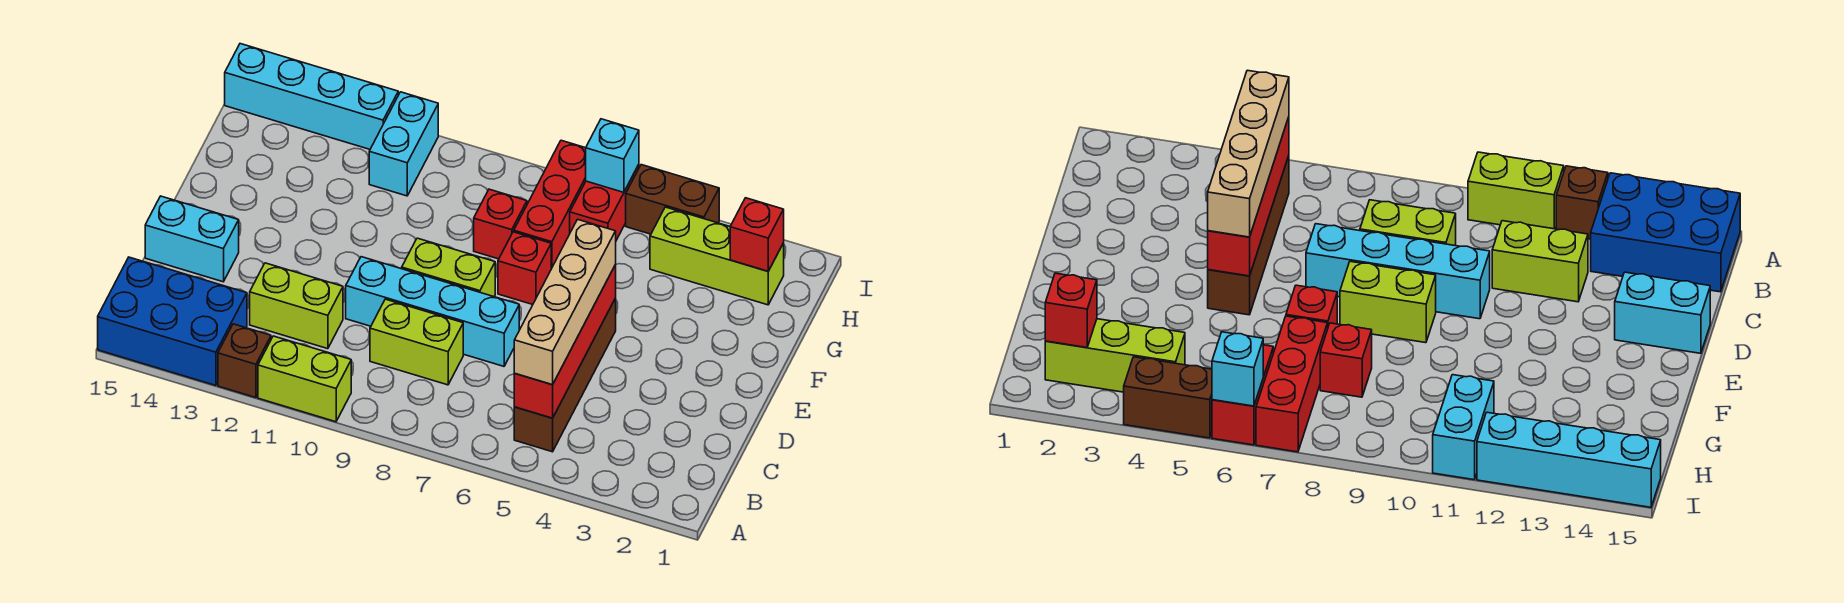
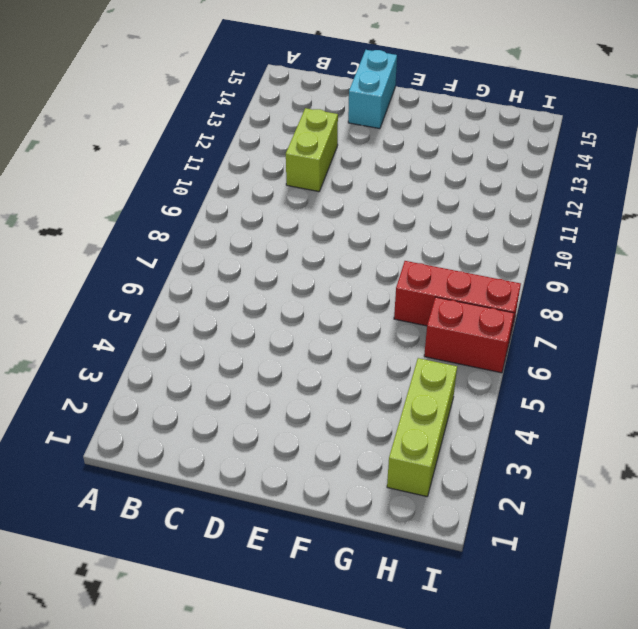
none -> lime brick A10:A11 level 1
none -> brown brick A12 level 1
none -> blue brick A13:B15 level 1

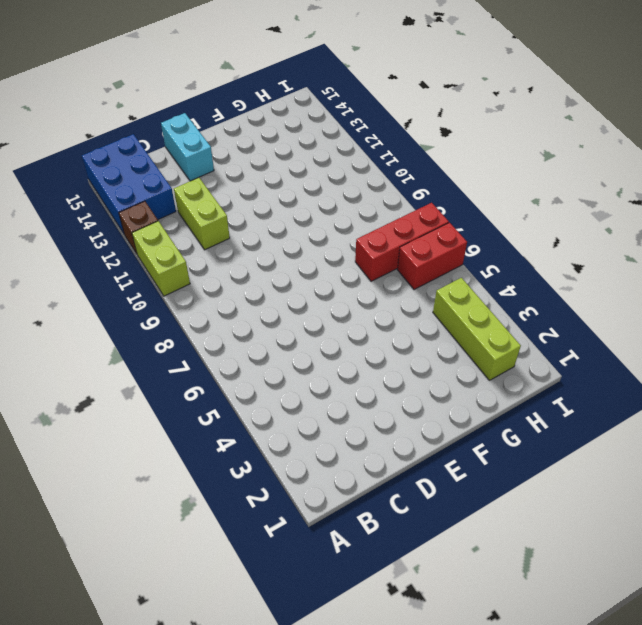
none -> brown brick B5:E5 level 1
none -> lime brick C8:C9 level 1
none -> cyan brick D7:D10 level 1

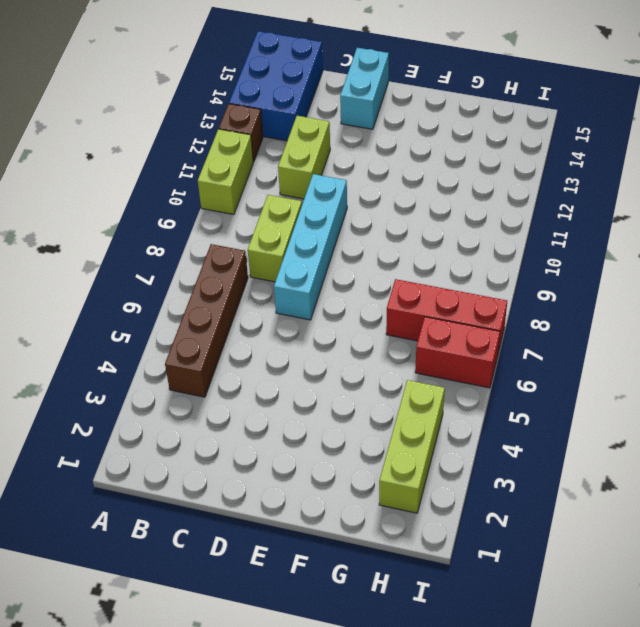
brown brick B4:B7 level 1 -> brown brick B5:E5 level 1
none -> lime brick E8:E9 level 1
none -> red brick F7 level 1
none -> red brick G8 level 1

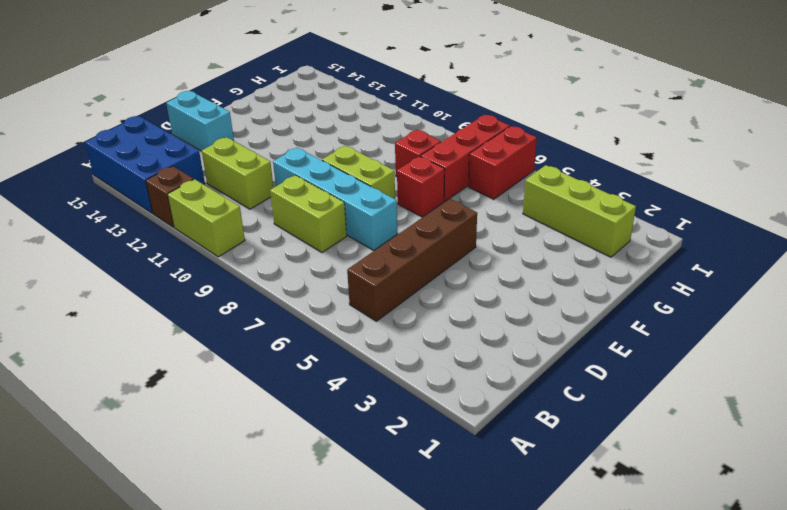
none -> cyan brick H11:I11 level 1
none -> brown brick I4:I5 level 1
none -> cyan brick I12:I15 level 1

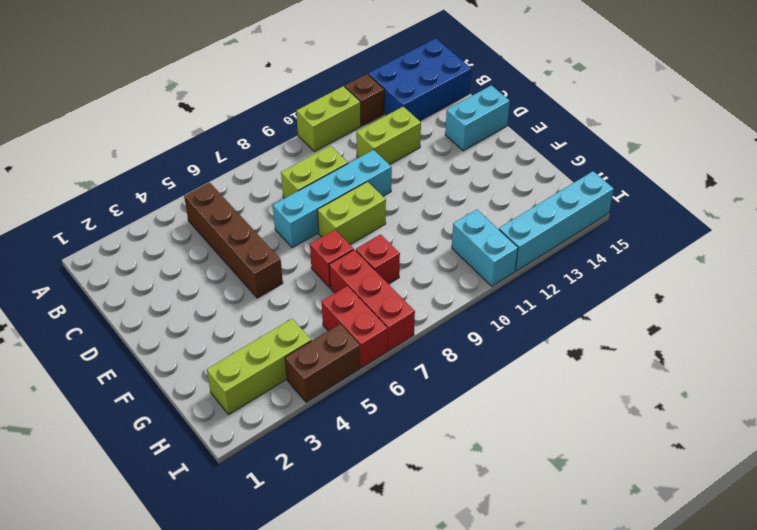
none -> red brick B5:E5 level 2
none -> red brick H2 level 2
none -> cyan brick I6 level 2

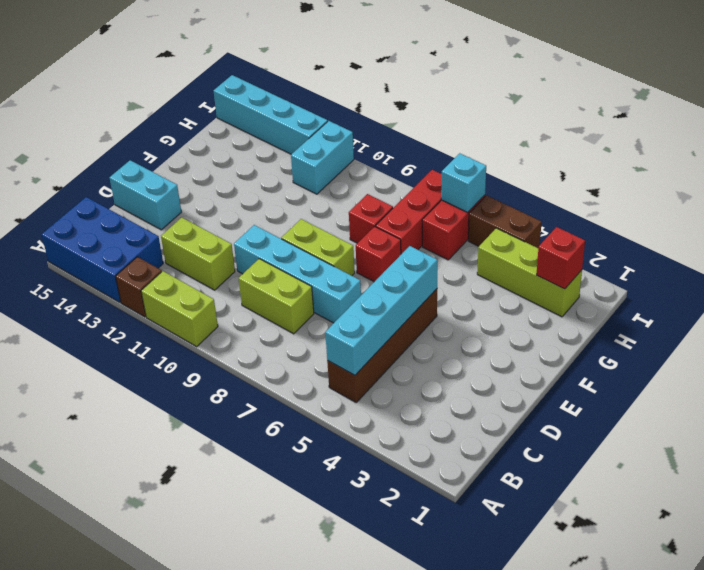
cyan brick B5:E5 level 2 -> red brick B5:E5 level 2
none -> tan brick B5:E5 level 3

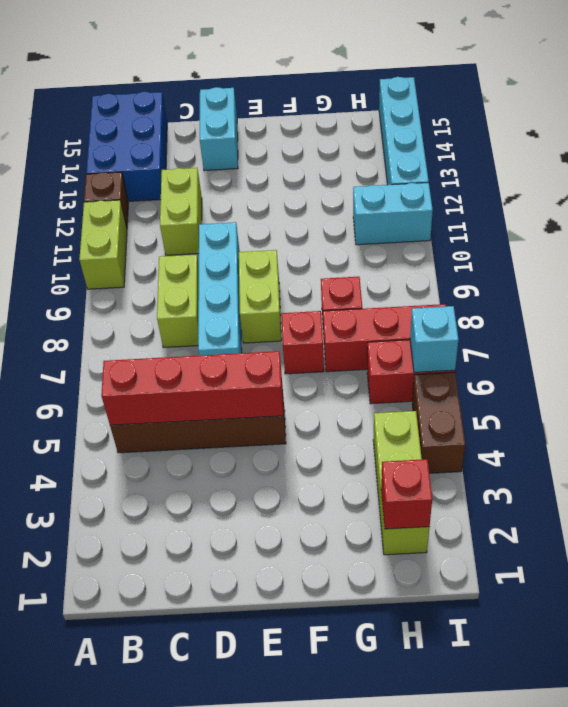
none -> tan brick B5:E5 level 3

